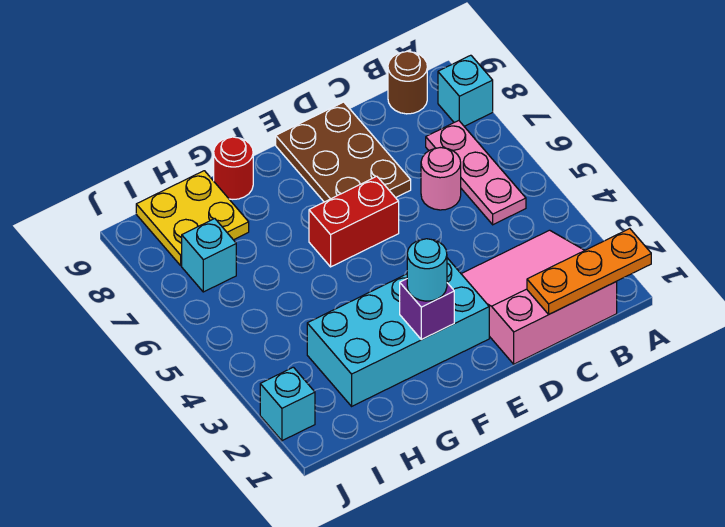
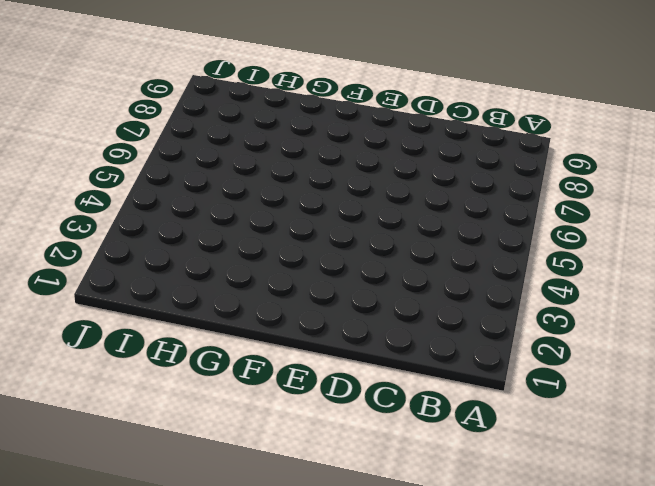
none -> cyan brick A8 level 1
none -> pink slope B1:D3 level 1 top 1
none -> pink plate B5:B7 level 1

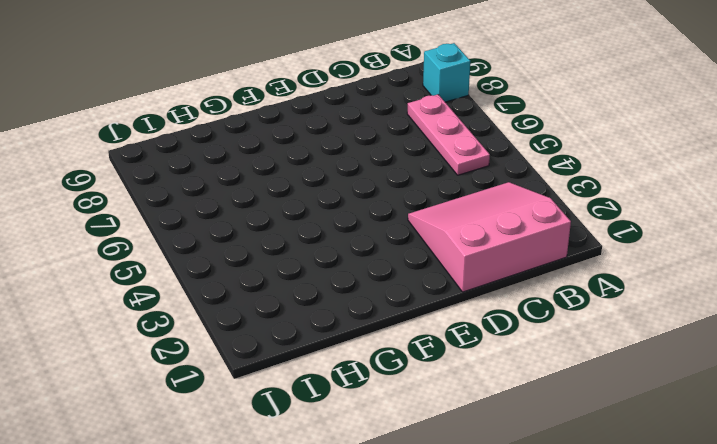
none -> brown round brick B9 level 1
none -> pink round brick C6 level 1
none -> brown plate D7:E9 level 1

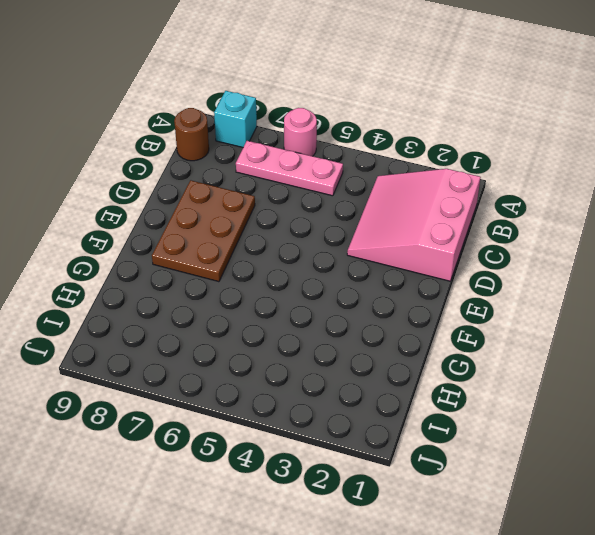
pink round brick A6 level 1 -> pink round brick C6 level 1
brown plate D7:F8 level 1 -> brown plate D7:E9 level 1
none -> cyan brick E2:H3 level 1
none -> red brick E6:F6 level 1
none -> red round brick G9 level 1

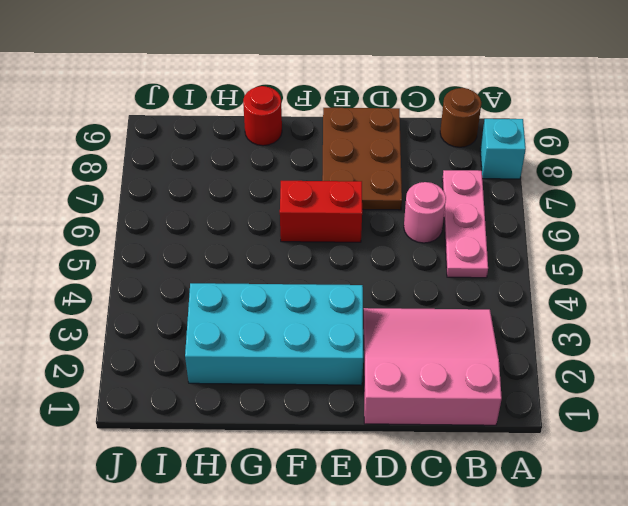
none -> yellow plate H8:I9 level 1
none -> cyan brick I7 level 1
none -> cyan brick J2 level 1

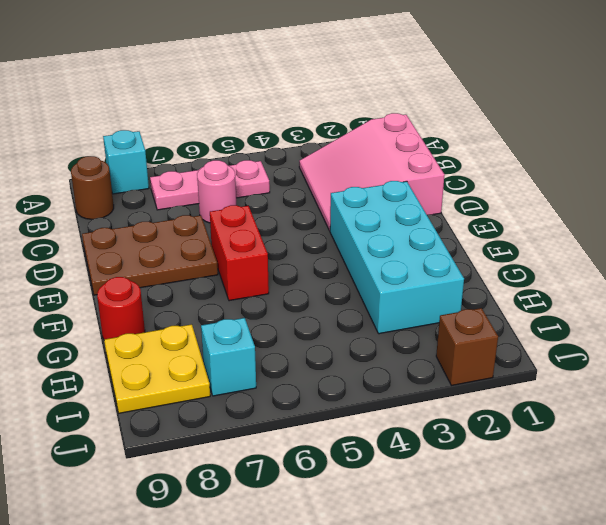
brown brick J2 level 1 -> cyan brick J2 level 1
none -> orange plate A1:C1 level 2
none -> purple brick F2 level 2
none -> cyan round brick F2 level 3

